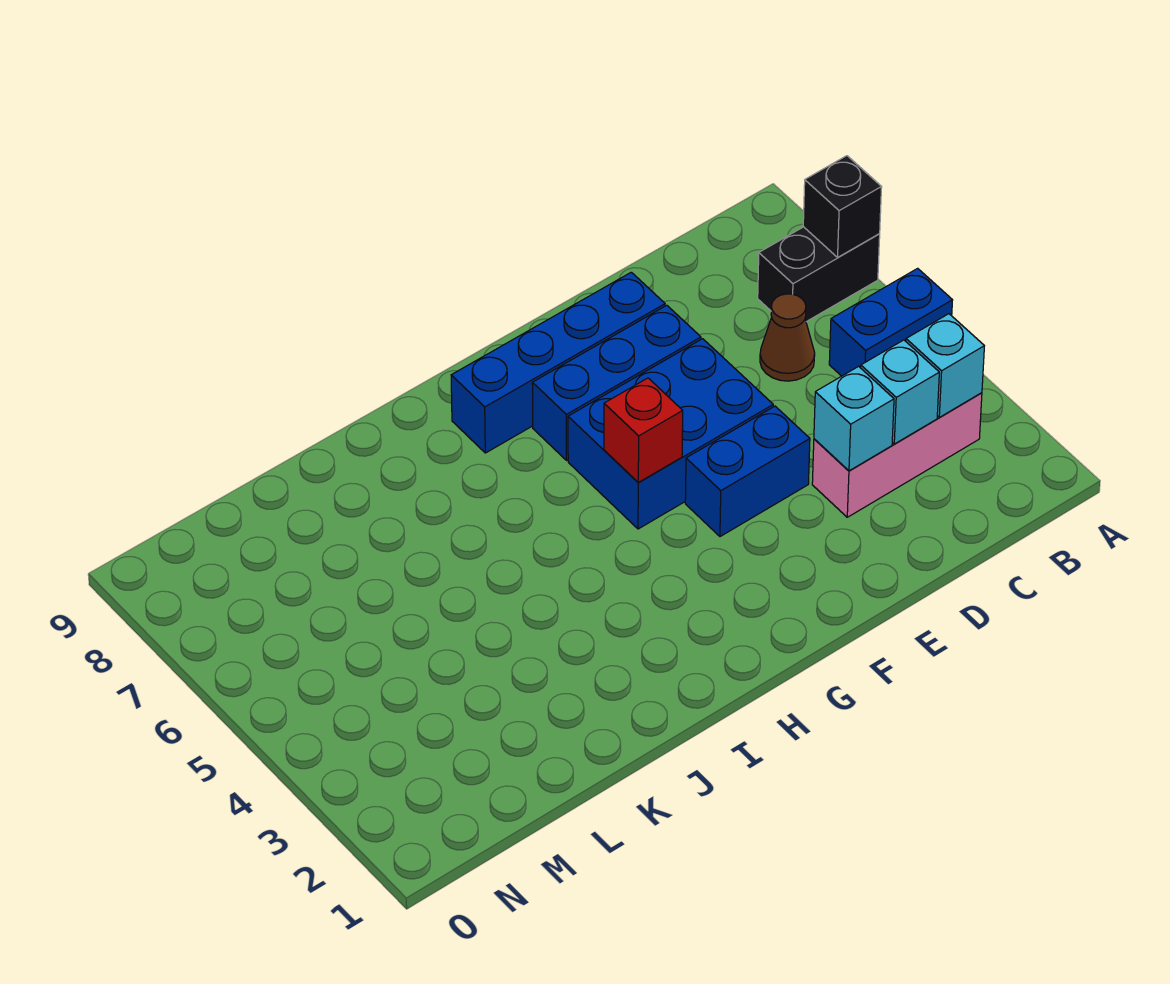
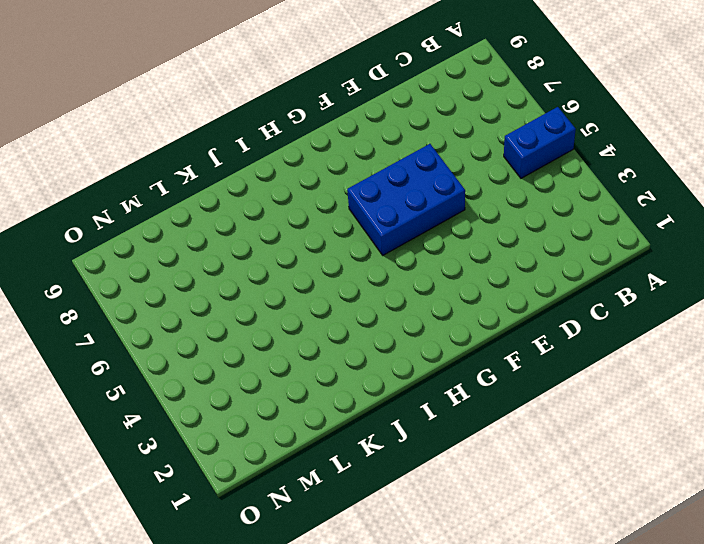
none -> black brick A7:B7 level 1
none -> pink brick B3:D3 level 1
none -> brown cone C6 level 1

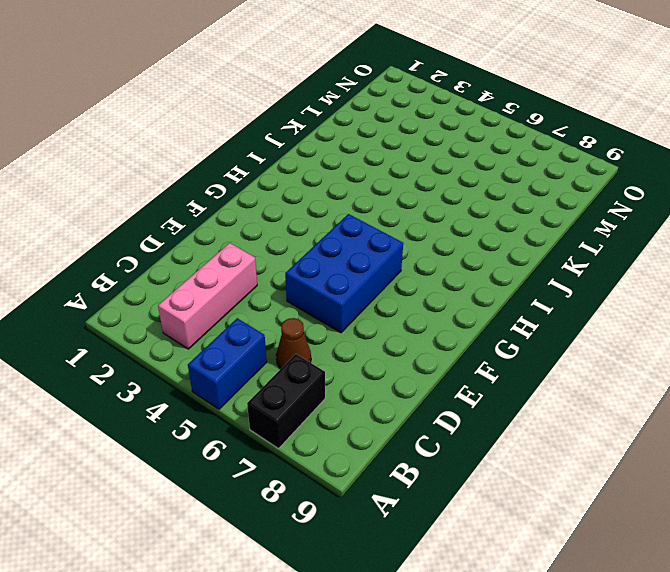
none -> blue brick E4:F4 level 1
none -> blue brick E7:G7 level 1
none -> blue brick E8:H8 level 1

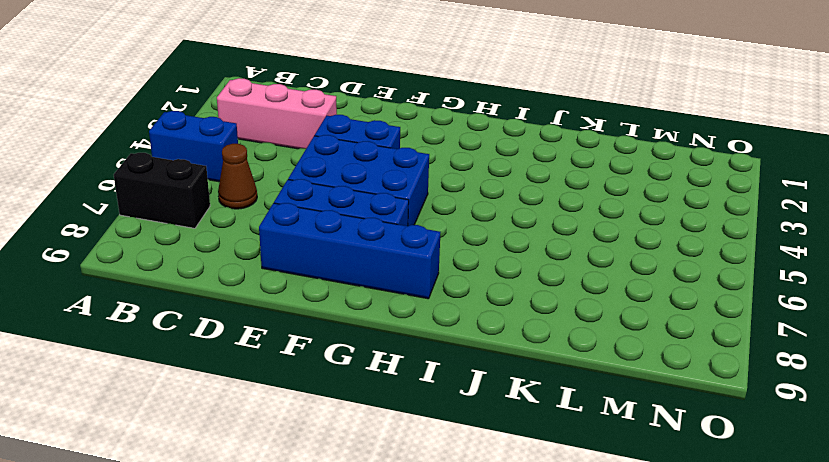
none -> black brick A7 level 2
none -> cyan brick B3 level 2
none -> cyan brick C3 level 2

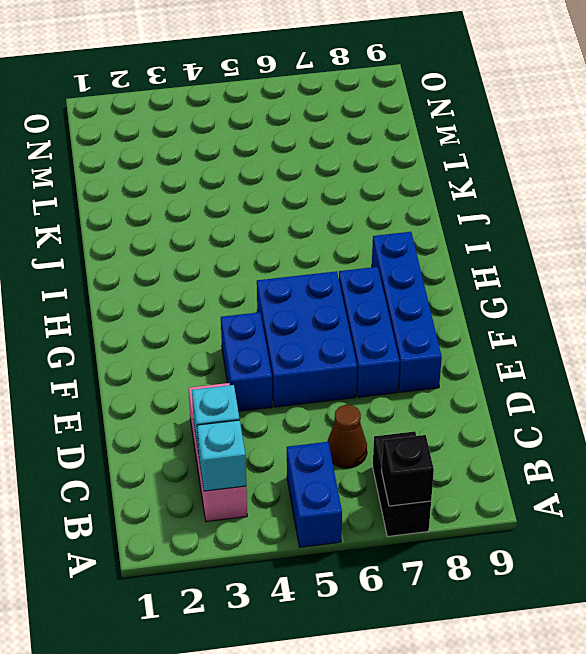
none -> cyan brick D3 level 2
none -> red brick G5 level 2

